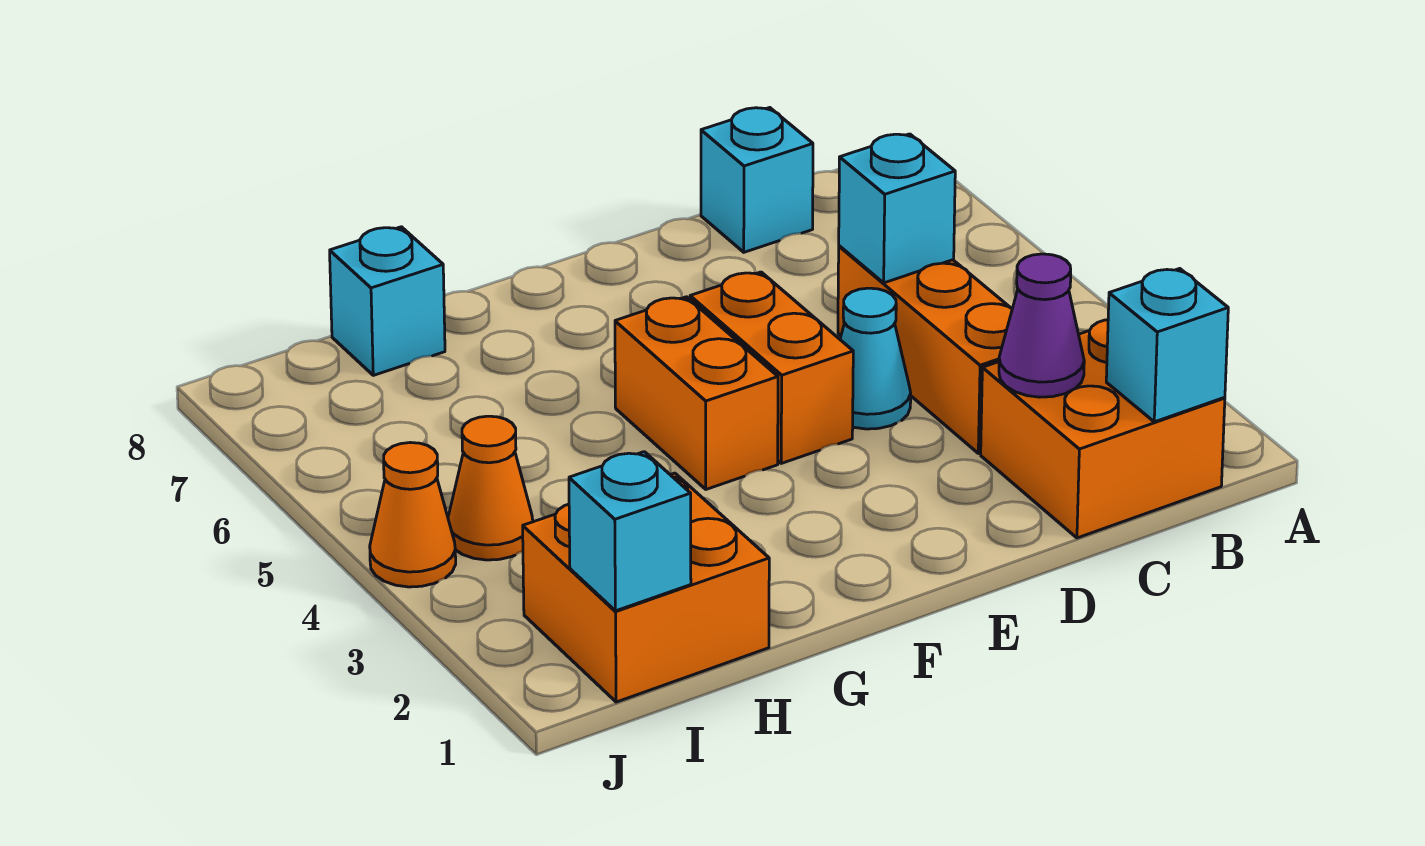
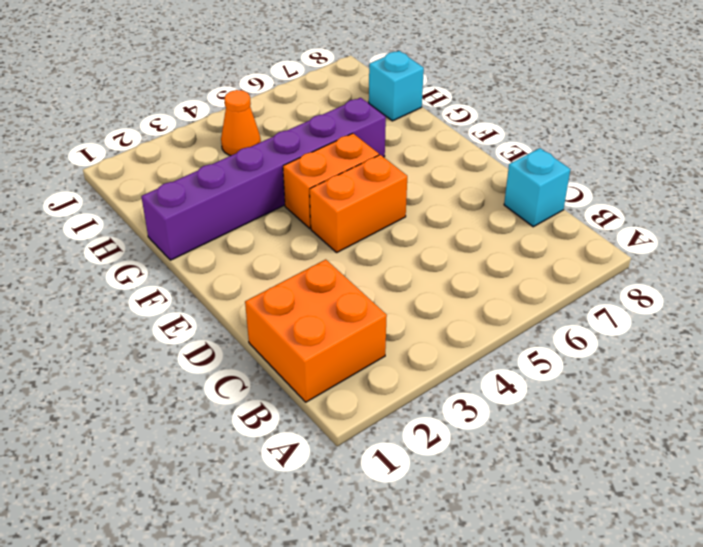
purple brick G1:G6 level 1 -> none
none -> orange brick C3:C5 level 1
none -> cyan cone D4 level 1
none -> orange brick H1:I2 level 1

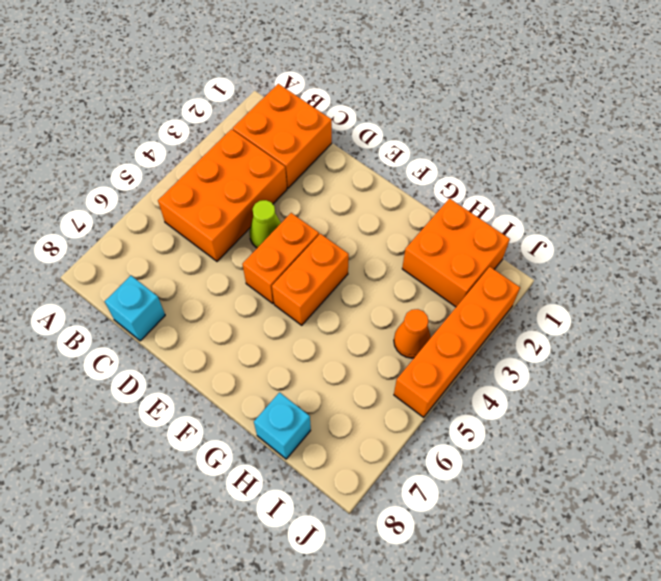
orange brick B3:C5 level 1 -> orange brick C3:C5 level 1
lime cone D4 level 1 -> cyan cone D4 level 1
orange brick J2:J5 level 1 -> orange cone J4 level 1
none -> cyan brick B1 level 2
none -> purple cone C2 level 2
none -> cyan brick C5 level 2

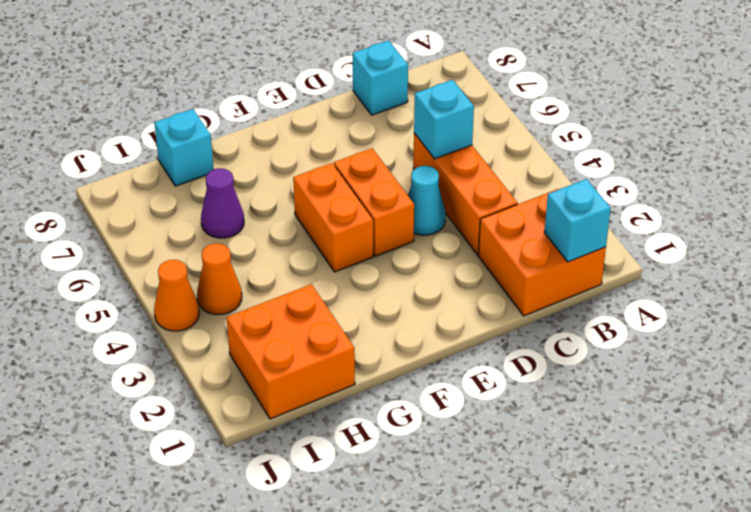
purple cone H6 level 1 -> purple cone C2 level 2
none -> cyan brick I1 level 2

